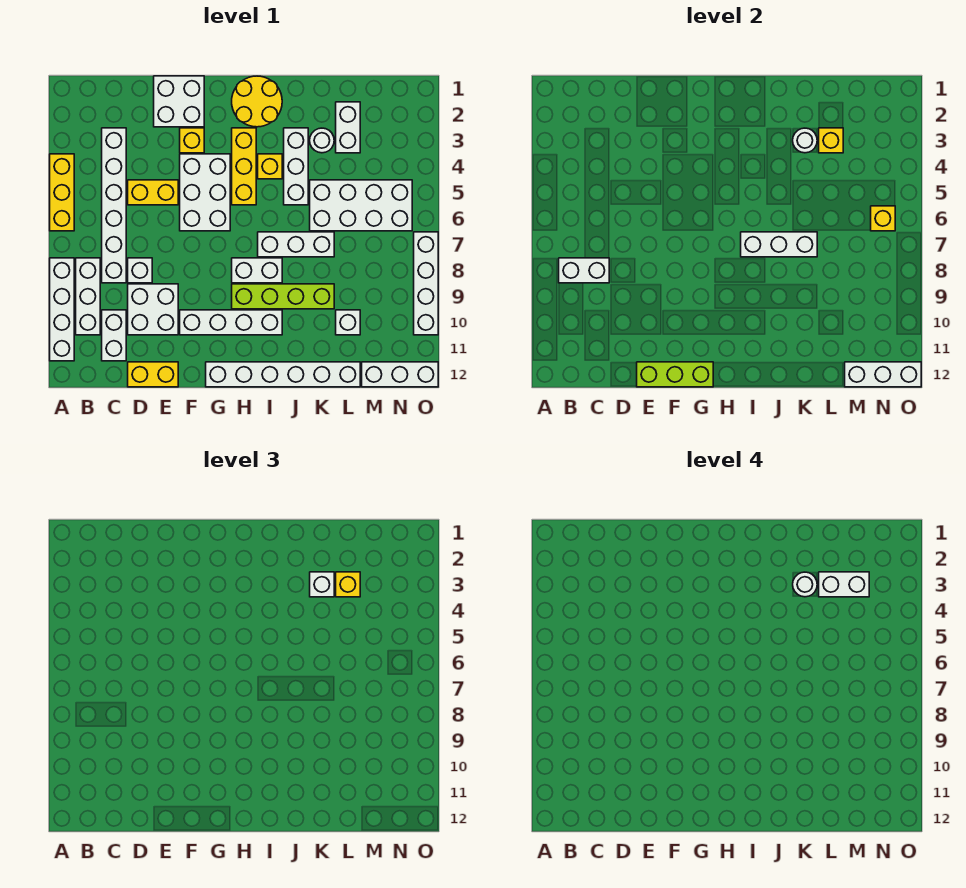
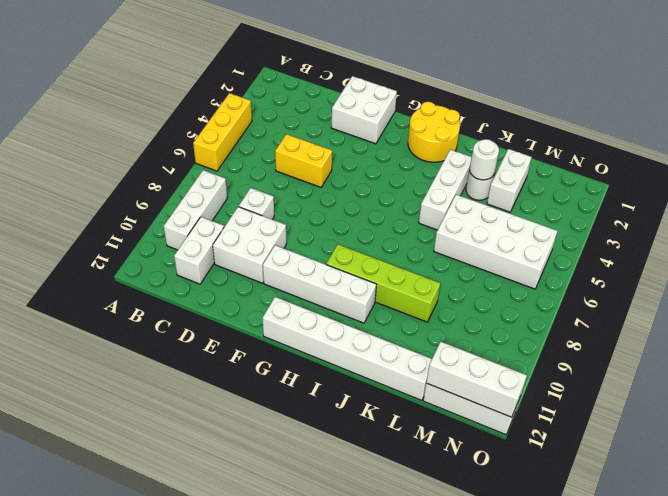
none -> white brick A8:A11 level 1
none -> white brick C3:C8 level 1
none -> yellow brick D12:E12 level 1
none -> yellow brick F3 level 1

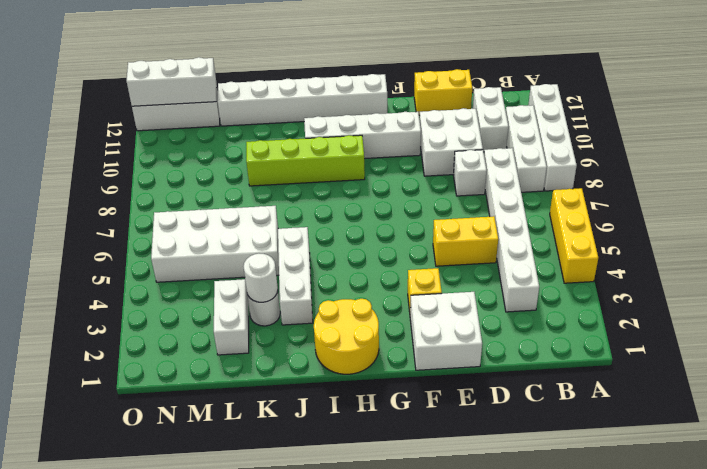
none -> white brick F4:G6 level 1
none -> yellow brick H3:H5 level 1
none -> white brick H8:I8 level 1
none -> yellow brick I4 level 1

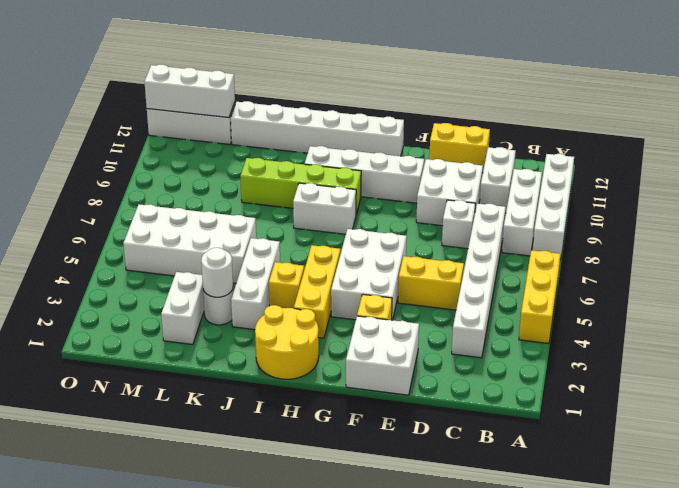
none -> white brick I7:K7 level 1
none -> white brick L10 level 1
none -> white brick O7:O10 level 1
none -> white brick B8:C8 level 2

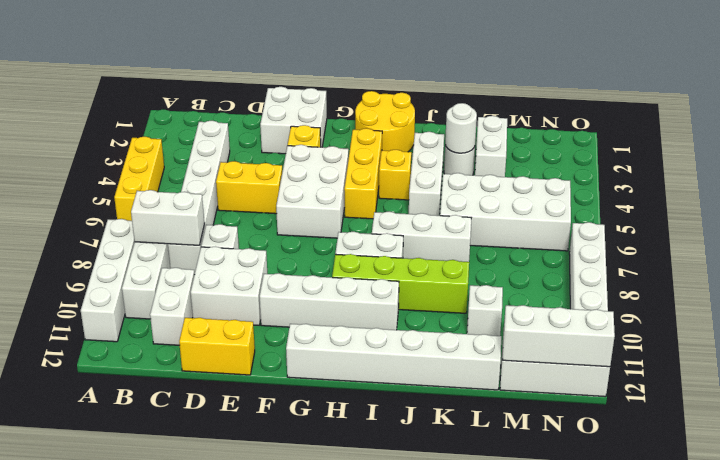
none -> lime brick E12:G12 level 2
none -> white brick I7:K7 level 2
none -> yellow brick L3 level 2
none -> yellow brick N6 level 2

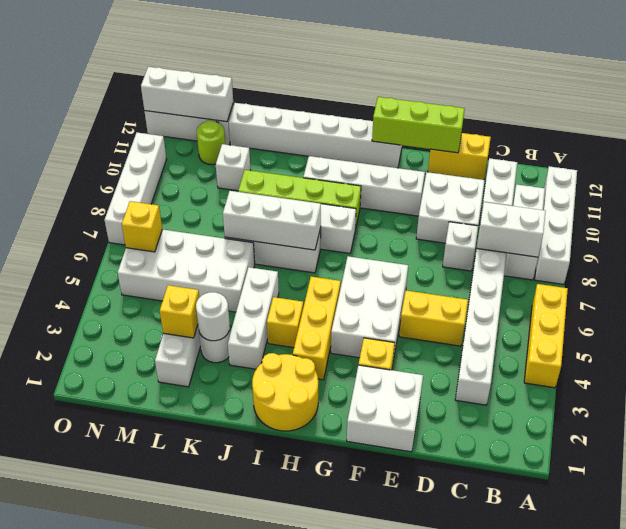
lime round brick M11 level 1 -> none
none -> white brick K3 level 3
none -> yellow brick L3 level 3
none -> white round brick K3 level 4
none -> white brick L3:M3 level 4

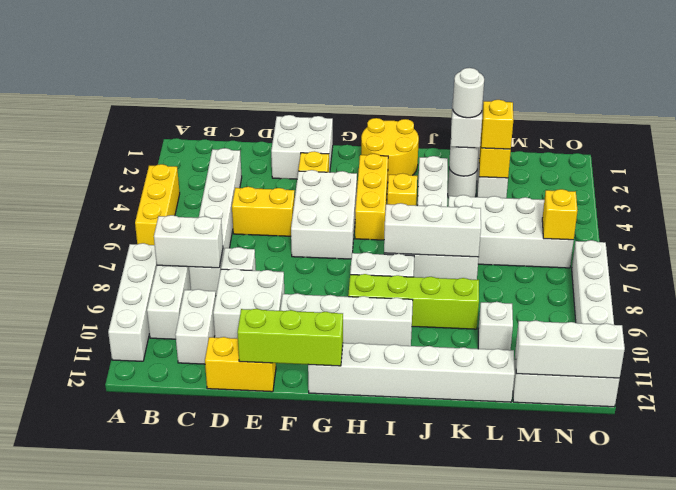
none -> white brick L3:M3 level 4

